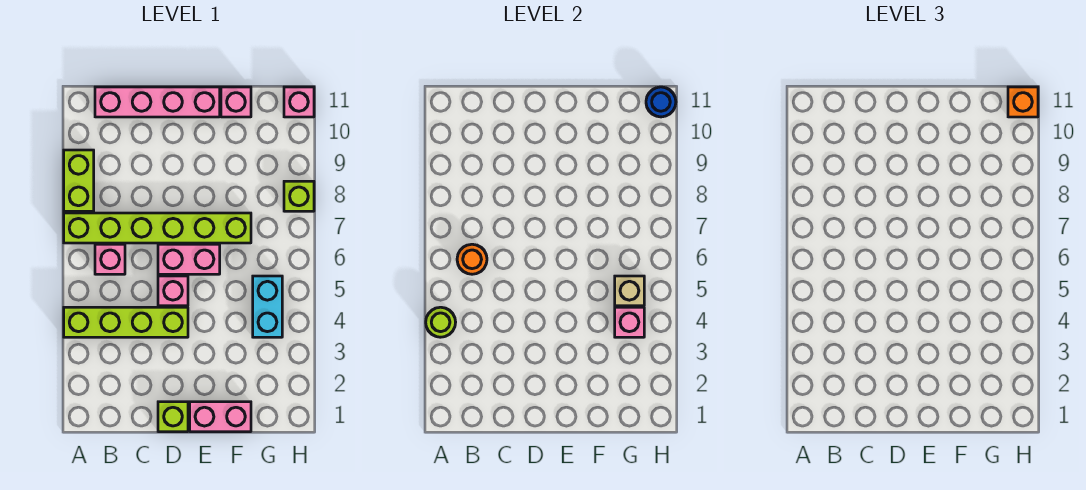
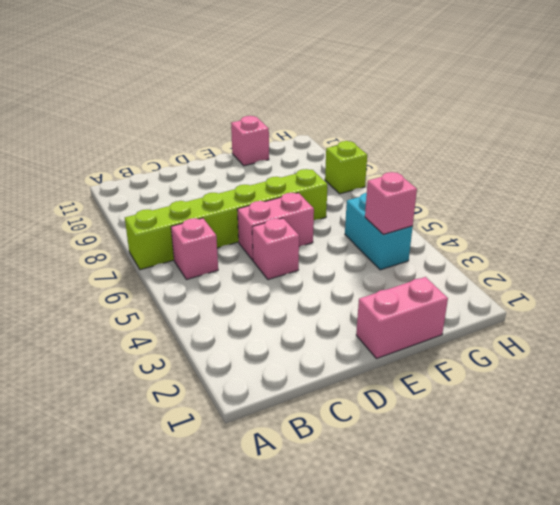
none -> lime brick A4:D4 level 1
none -> lime brick A8:A9 level 1
none -> pink brick B11:E11 level 1

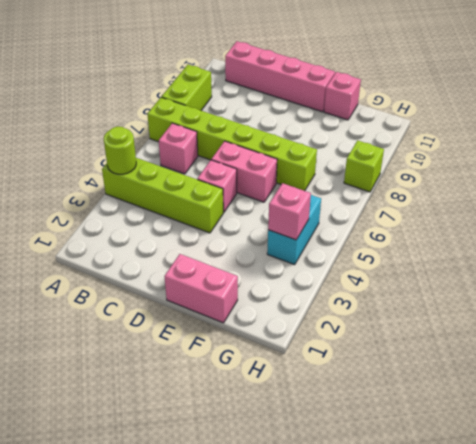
none -> lime brick D1 level 1
none -> pink brick H11 level 1
none -> orange round brick B6 level 2

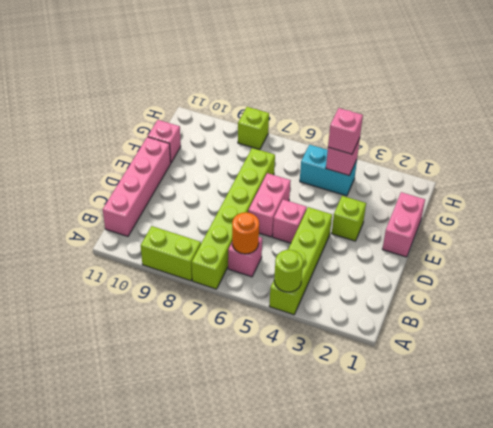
lime brick E3 level 1 -> lime brick D1 level 1
pink brick G4 level 3 -> pink brick H11 level 1
none -> tan brick G5 level 2
none -> blue round brick H11 level 2
none -> orange brick H11 level 3

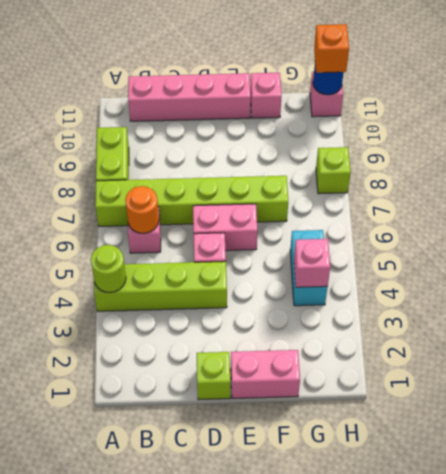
none -> tan brick G5 level 2

